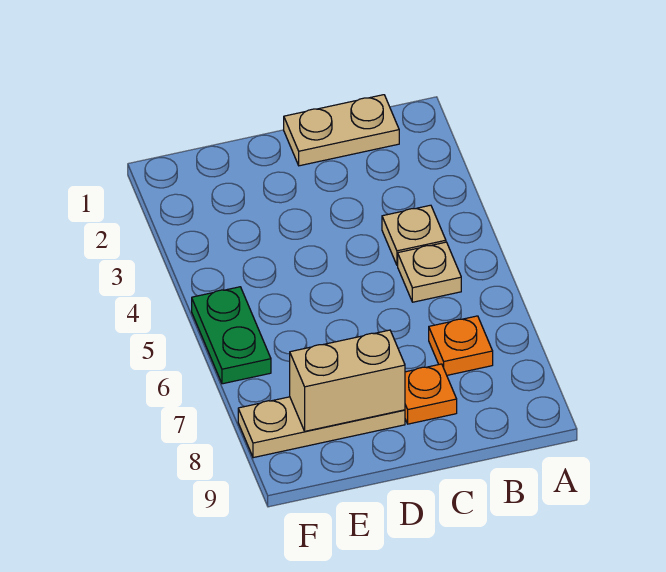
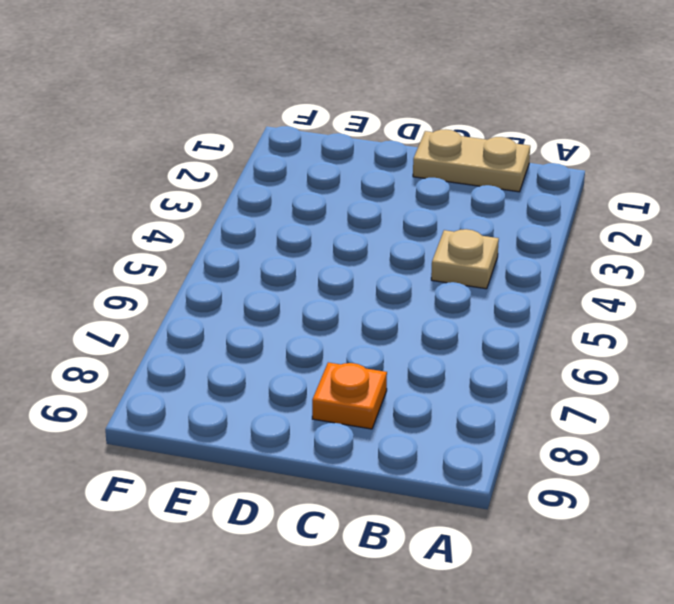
none -> tan plate B5 level 1
none -> orange plate B7 level 1

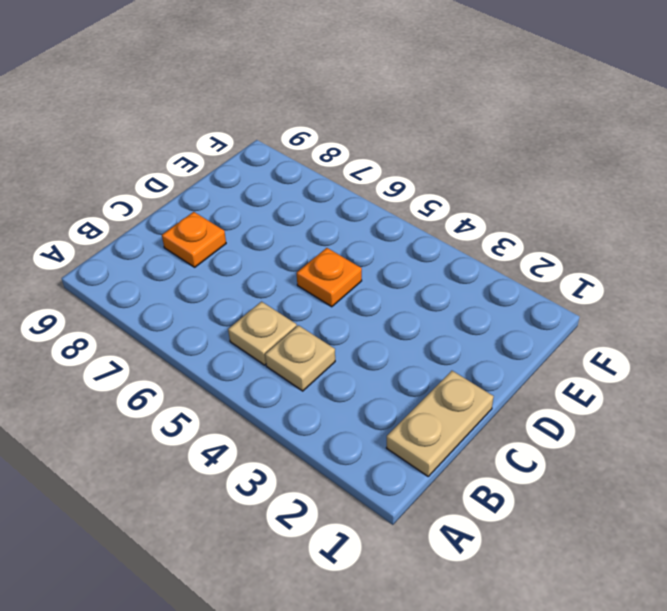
orange plate D5 level 1 -> orange plate B7 level 1
none -> tan plate D8:F8 level 1
none -> green plate F5:F6 level 1

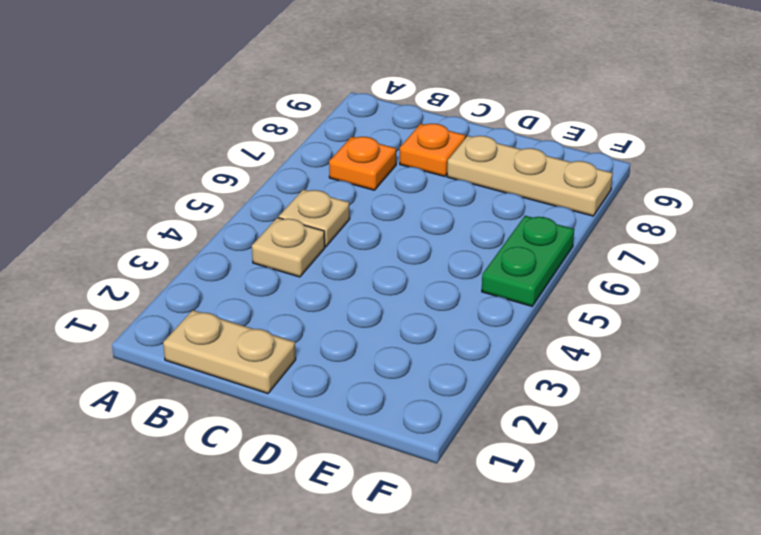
none -> tan brick D8:E8 level 2

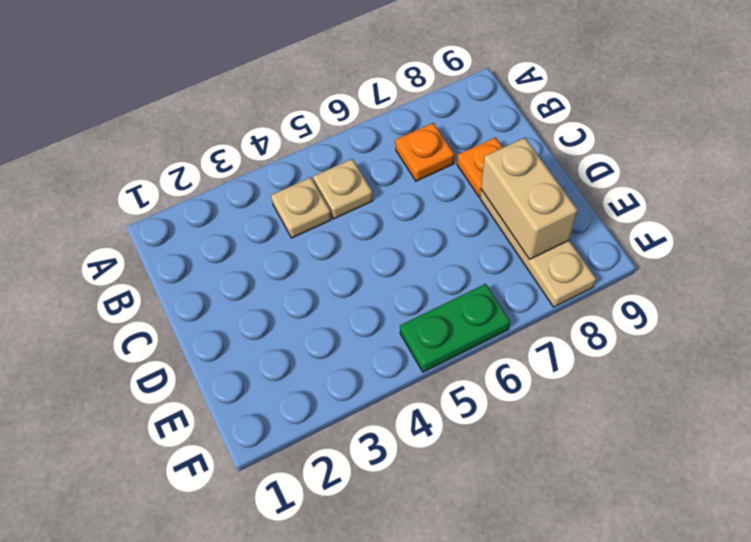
none -> tan plate B1:C1 level 1

